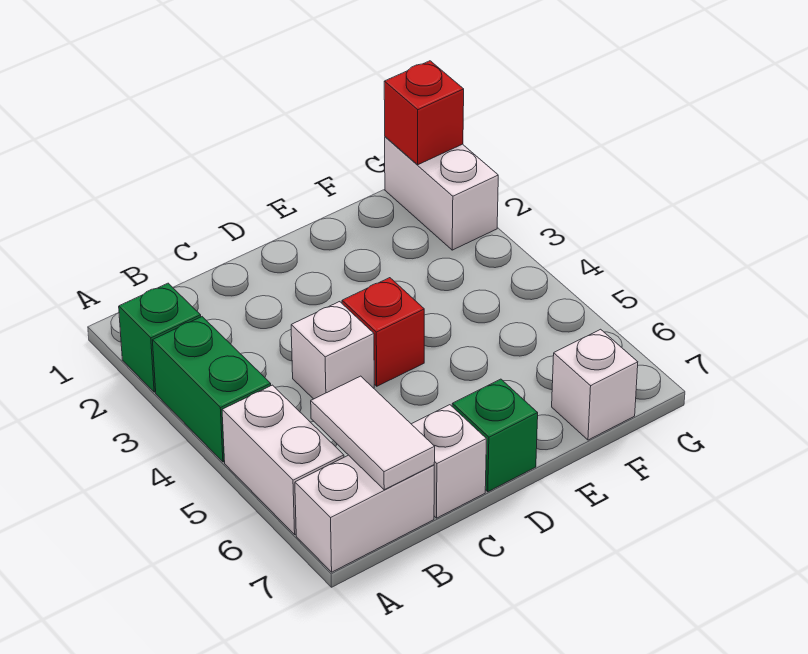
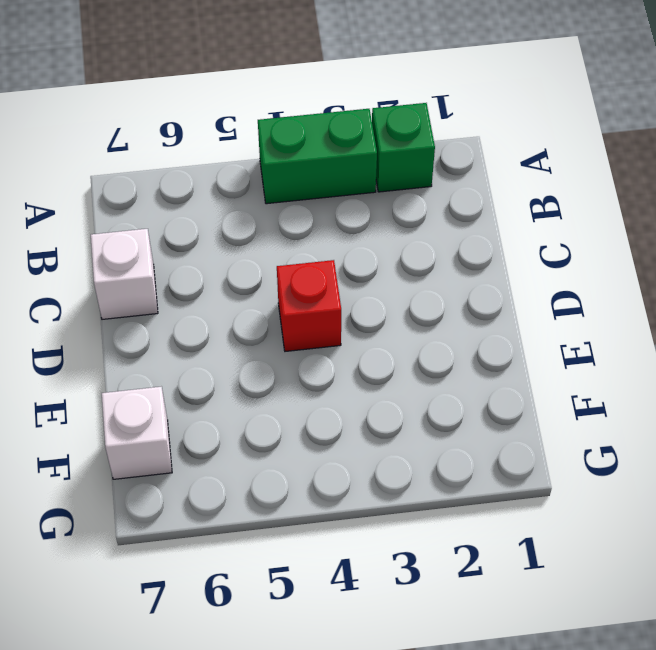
none -> white brick A5:A6 level 1
none -> white brick A7:B7 level 1
none -> white brick C4 level 1

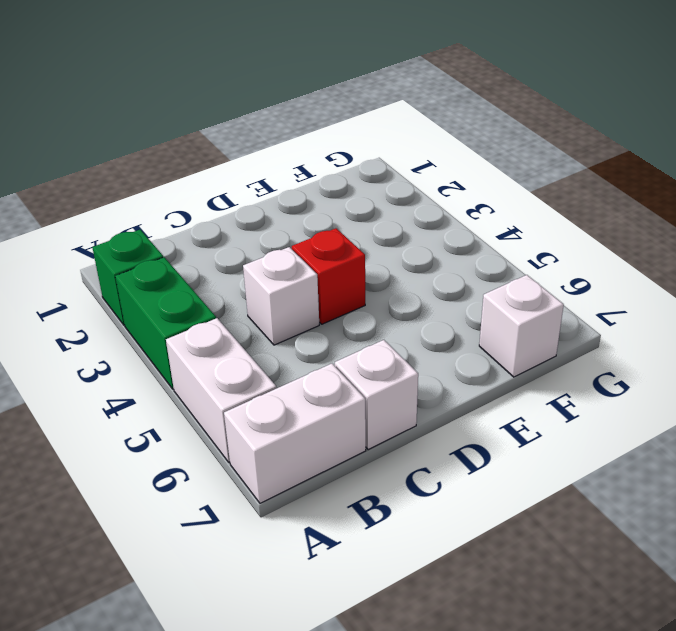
none -> green brick D7 level 1
none -> white brick G1:G2 level 1
none -> white tile B6:B7 level 2

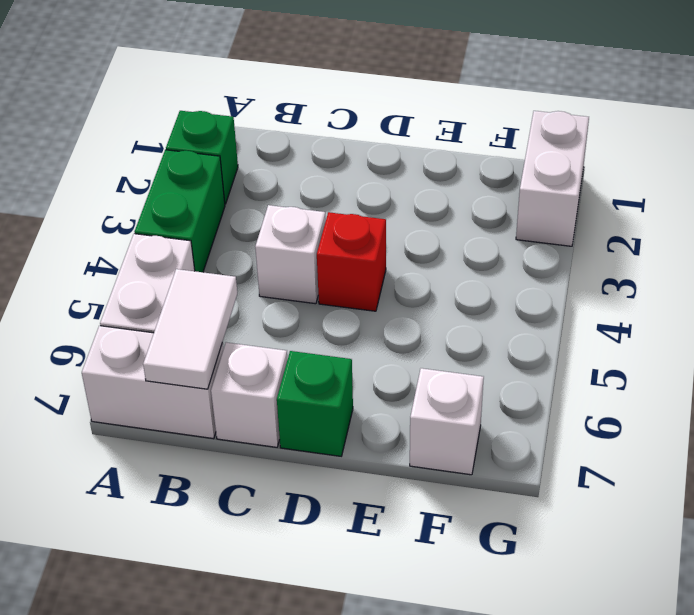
none -> red brick G1 level 2

